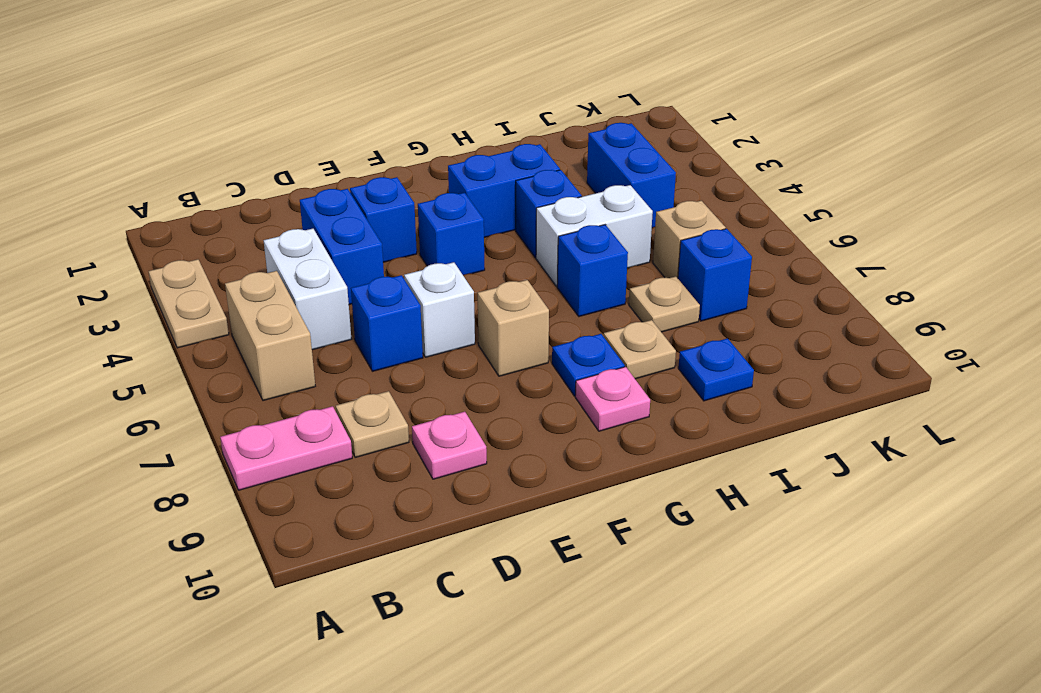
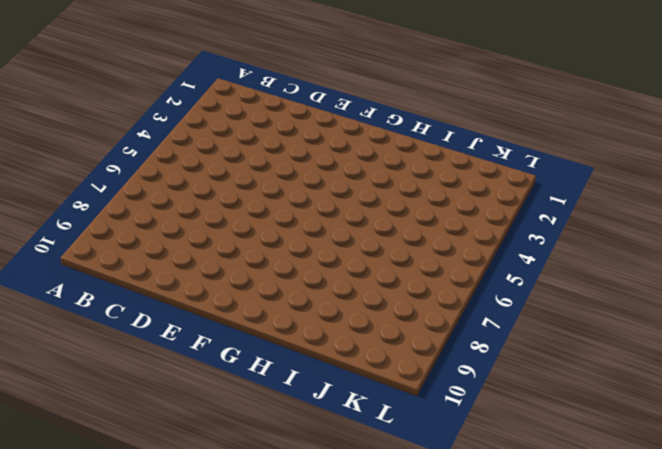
none -> tan plate A3:A4 level 1
none -> pink plate A8:B8 level 1
none -> tan brick B5:B6 level 1

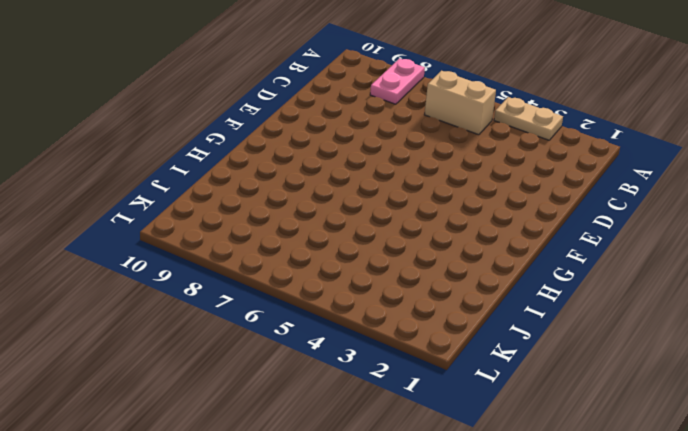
none -> white brick C4:C5 level 1
none -> tan plate C8 level 1
none -> blue brick D3:D4 level 1

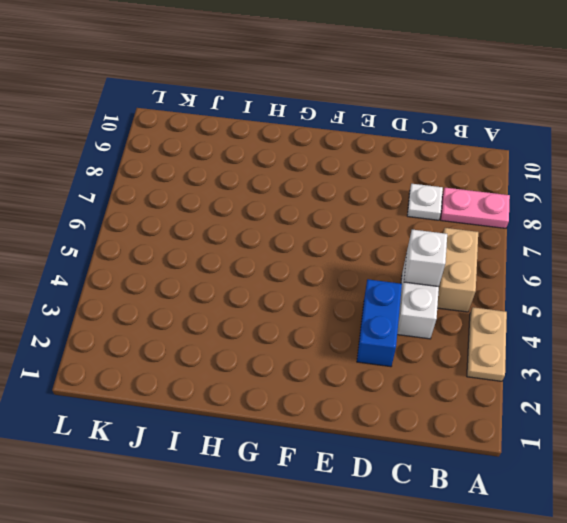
white brick C5 level 2 -> white brick E6 level 1
white plate C8 level 1 -> tan plate C8 level 1
none -> blue brick D6 level 1
none -> pink plate D9 level 1
none -> blue brick E3 level 1

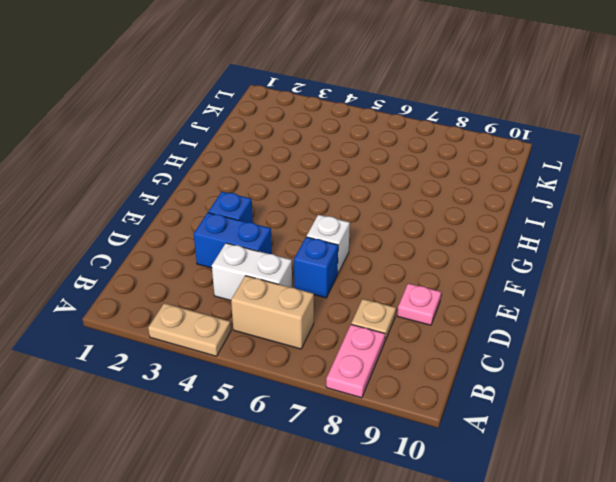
none -> blue brick F4 level 1
none -> tan brick F7 level 1
none -> blue brick G3:H3 level 1

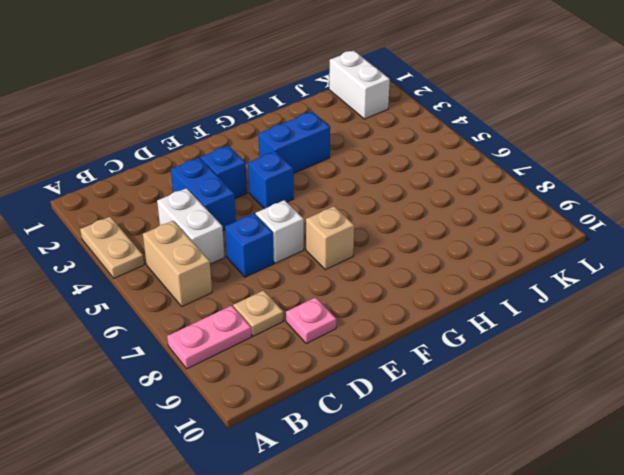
white brick K1:K2 level 1 -> white brick H5:I5 level 1
none -> blue plate G8 level 1
none -> pink plate G9 level 1
none -> blue brick H4 level 1

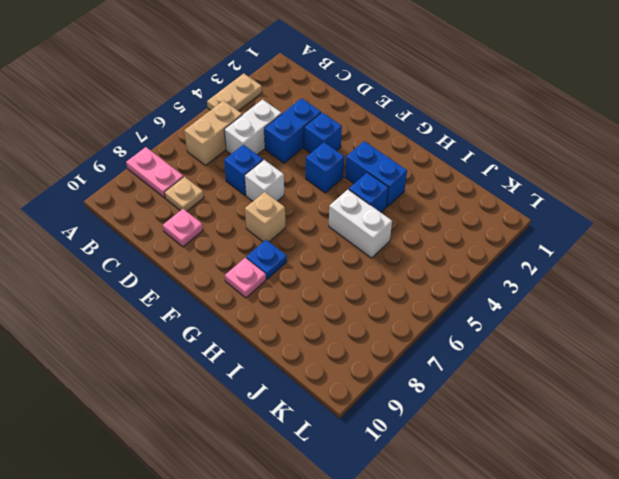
none -> blue brick H6 level 1
none -> tan plate H8 level 1
none -> tan plate I7 level 1

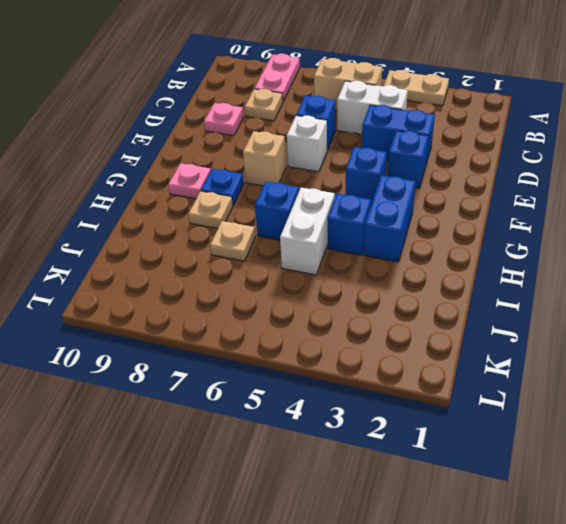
none -> blue plate I9 level 1
none -> blue brick J3:J4 level 1
none -> tan brick J6 level 1

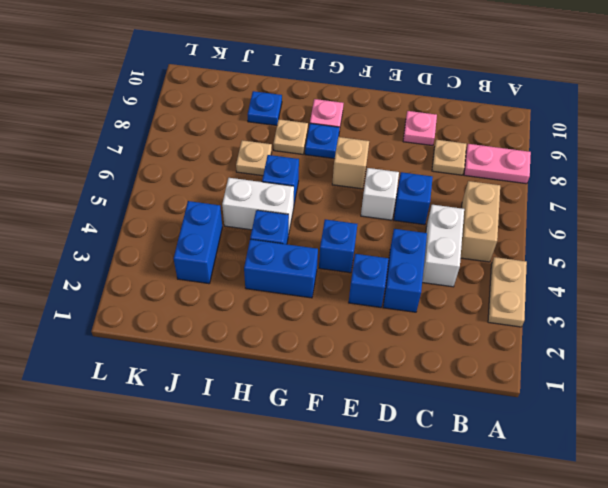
none -> tan brick J6 level 1
none -> blue brick J7 level 1

